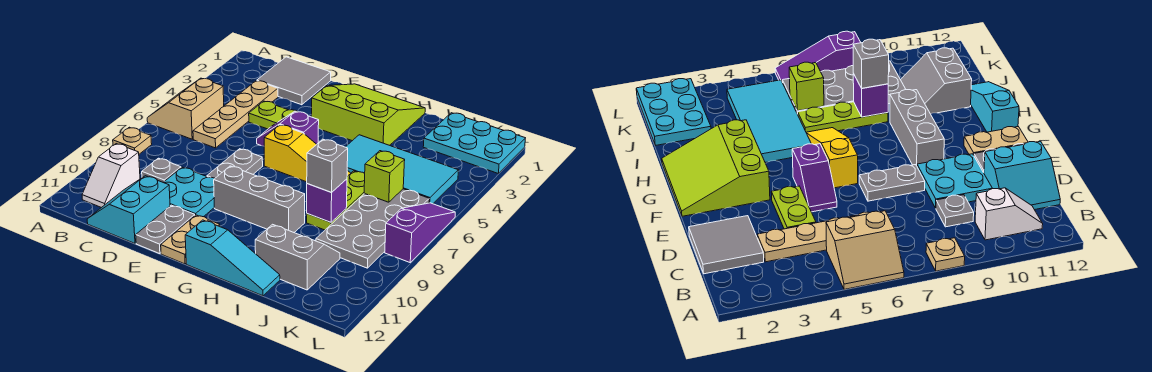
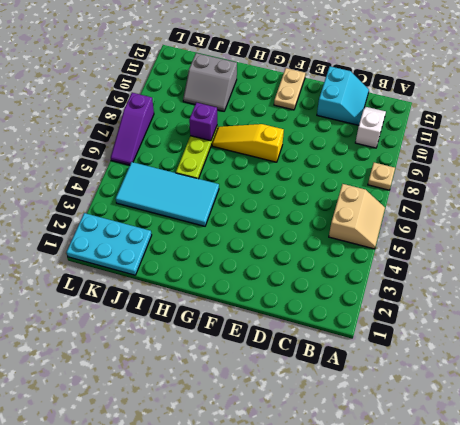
yellow slope F8:H8 level 1 top F -> yellow slope F6:H6 level 1 top F
none -> grey tile C1:D2 level 1
none -> tan plate C3:C6 level 1
none -> grey plate C9 level 1

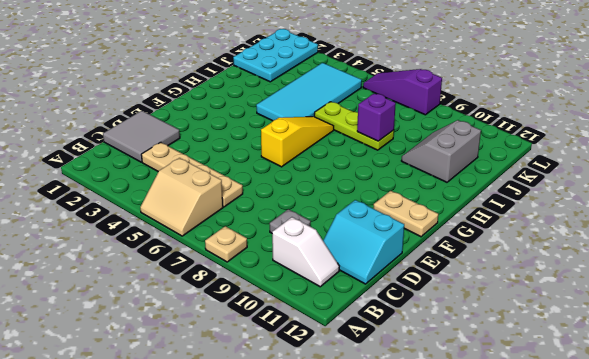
none -> lime plate D4:E4 level 1
none -> cyan plate D9:E10 level 1
none -> purple slope E5:F5 level 1 top F

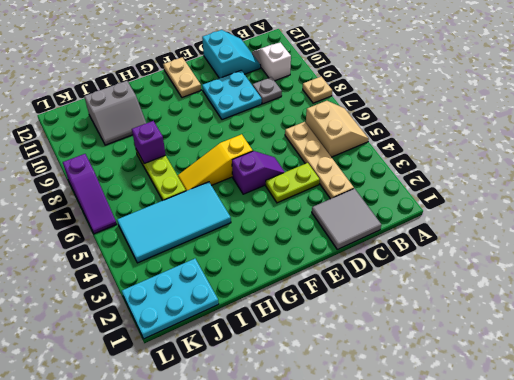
none -> grey plate E7:E8 level 1
none -> grey plate E11:E12 level 1
none -> lime slope F1:H3 level 1 top 3

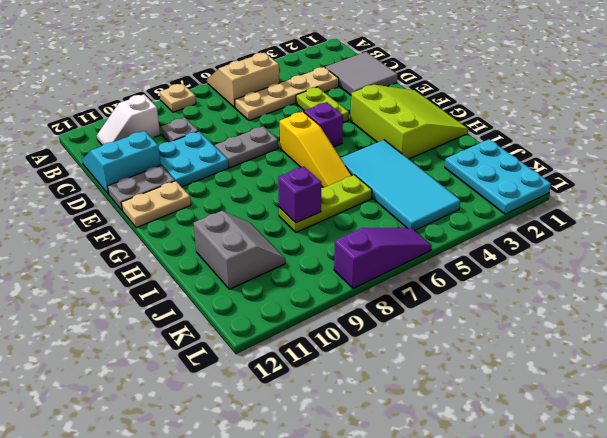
none -> grey brick F9:H9 level 1
none -> cyan slope G12:I12 level 1 top G
none -> grey plate J6:K9 level 1

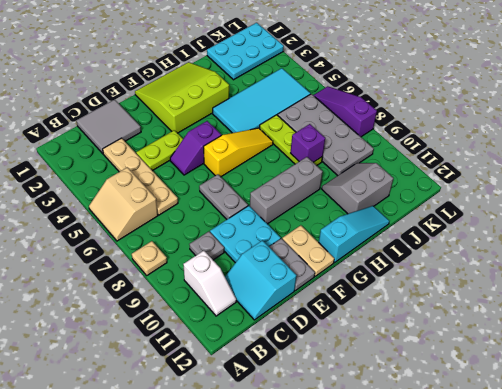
none -> lime brick J6 level 2
none -> grey brick I8 level 3

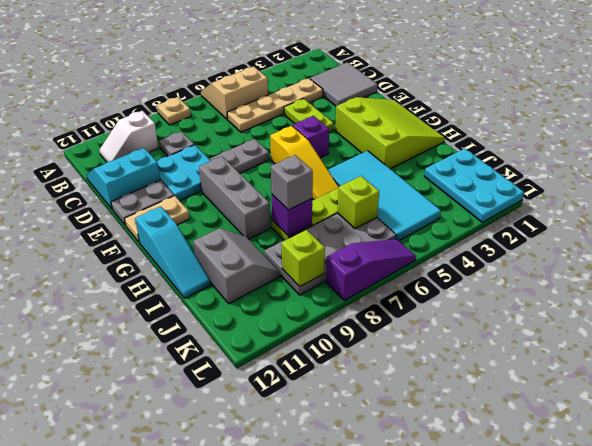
lime brick K9 level 2 -> none

